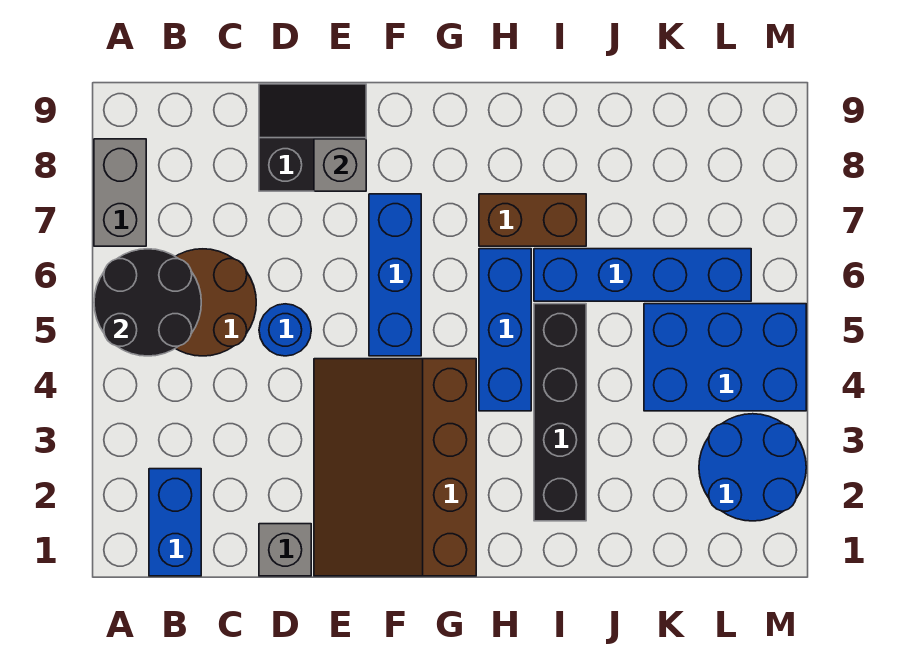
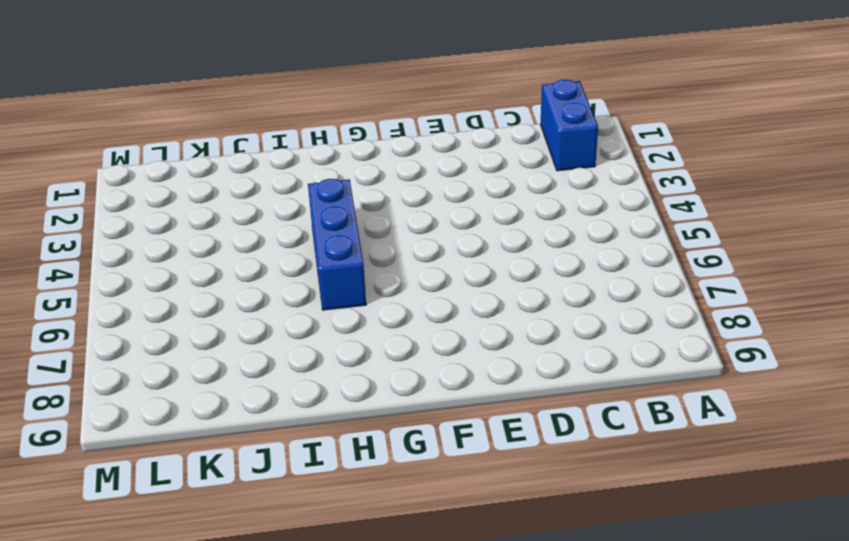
none -> grey brick A7:A8 level 1
none -> brown round brick B5:C6 level 1
none -> grey brick D1 level 1

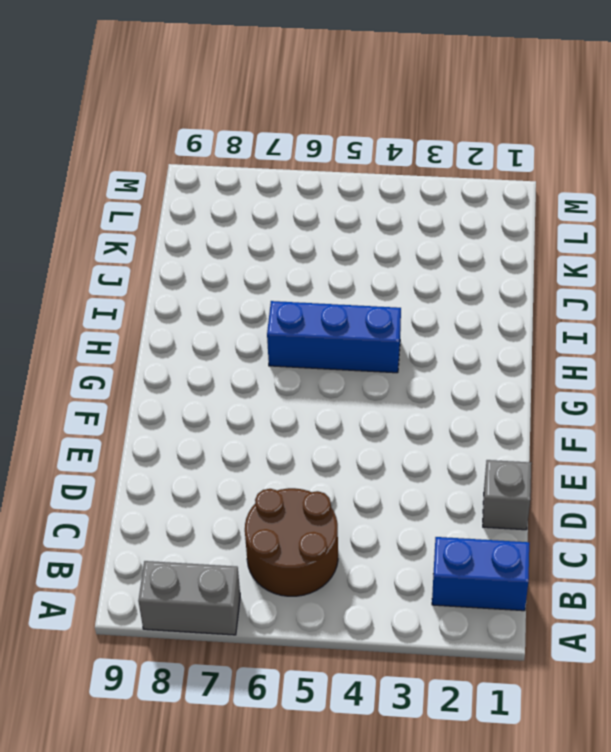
none -> blue round brick D5 level 1
none -> black slope D8:E9 level 1 top 8
none -> brown slope E1:G4 level 1 top G

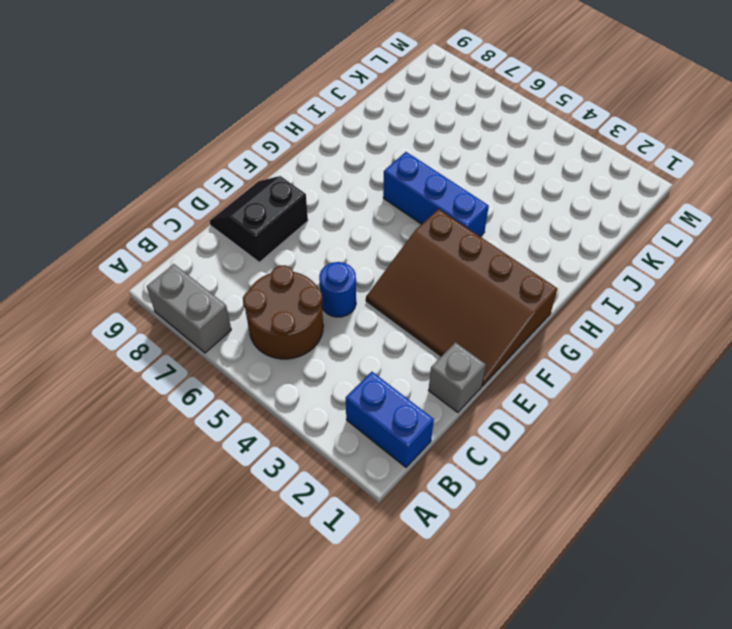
none -> blue brick F5:F7 level 1
none -> brown brick H7:I7 level 1
none -> black brick I2:I5 level 1

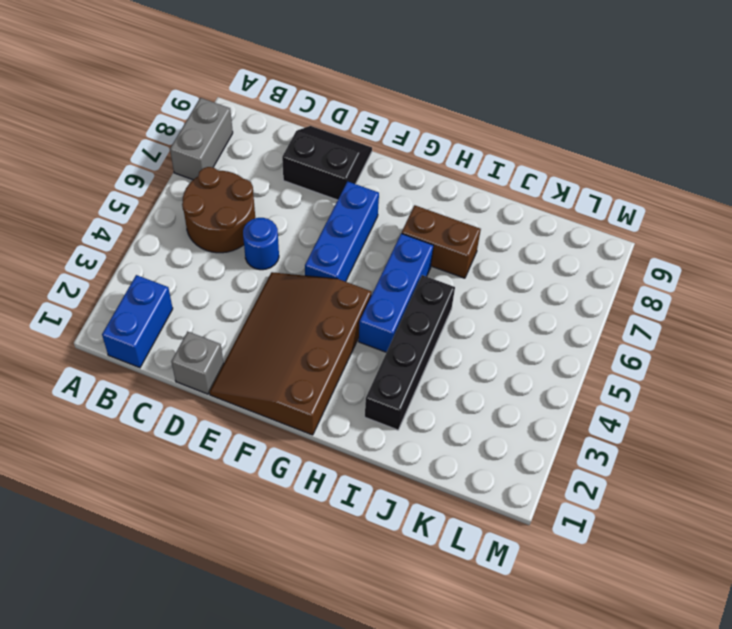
none -> blue brick I6:L6 level 1
none -> blue brick K4:M5 level 1
none -> blue round brick L2:M3 level 1

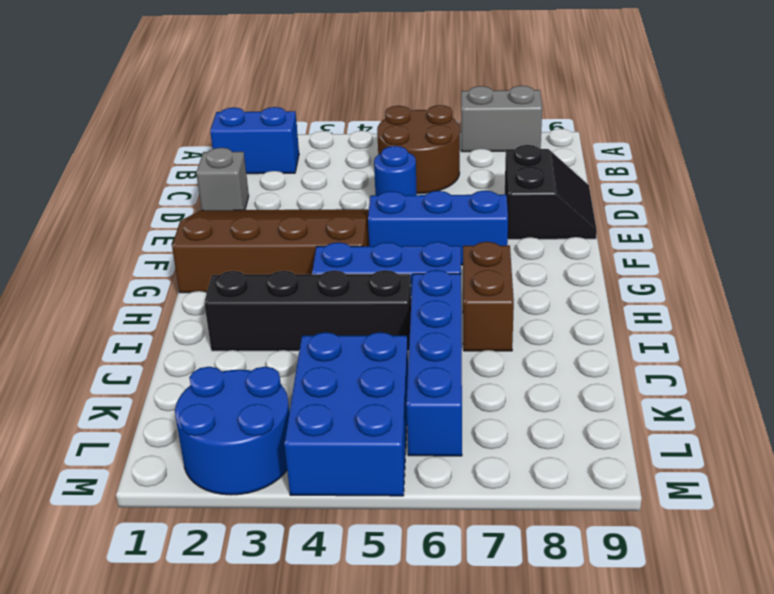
none -> black round brick A5:B6 level 2
none -> grey brick E8 level 2

